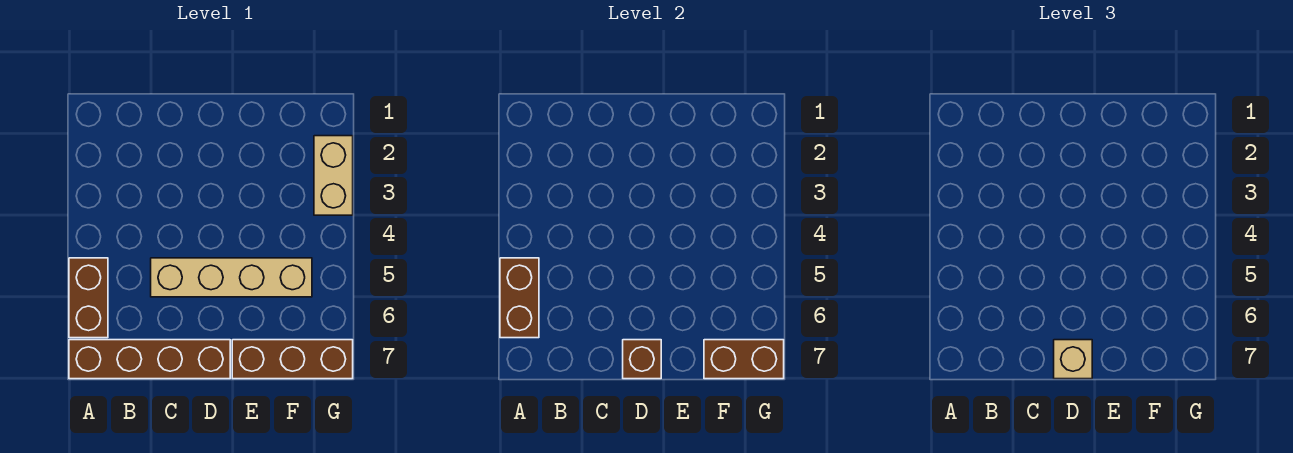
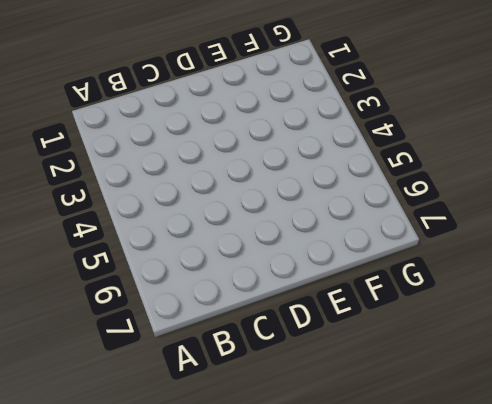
none -> brown brick A5:A6 level 1
none -> brown brick A7:D7 level 1

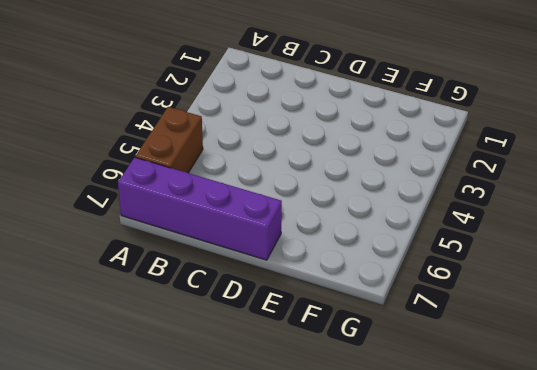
purple brick A7:D7 level 1 -> brown brick A7:D7 level 1
none -> tan brick C5:F5 level 1
none -> brown brick E7:G7 level 1

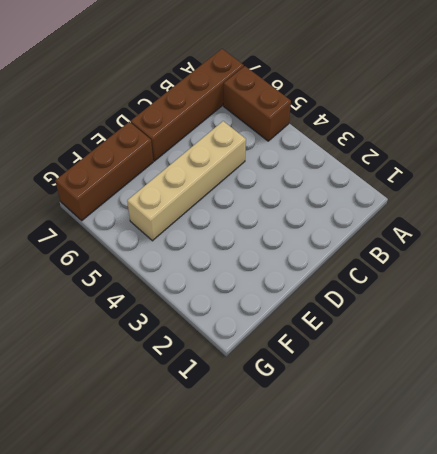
none -> tan brick G2:G3 level 1
none -> brown brick A5:A6 level 2

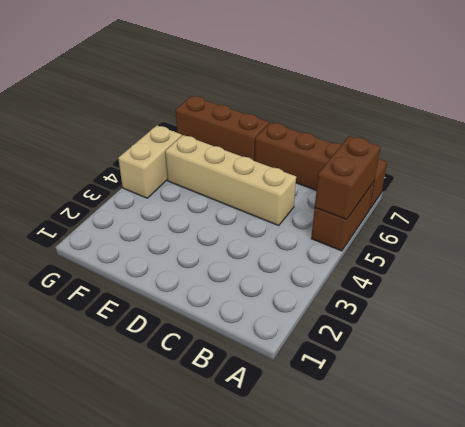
tan brick G4:G5 level 1 -> tan brick G2:G3 level 1
none -> brown brick D7 level 2
none -> brown brick F7:G7 level 2

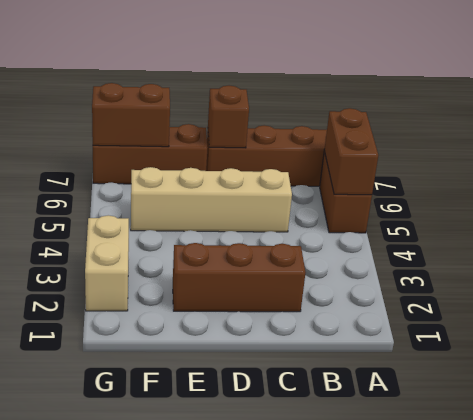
brown brick C2:E2 level 1 -> none
none -> tan brick D7 level 3

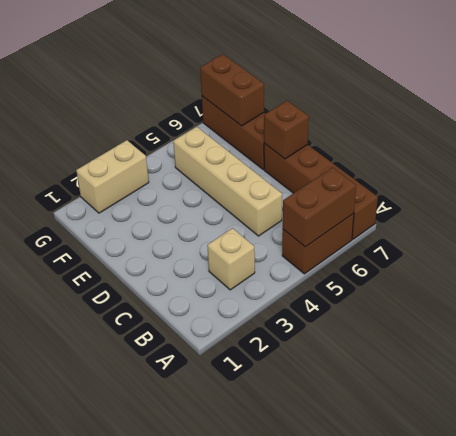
tan brick B3 level 1 -> tan brick D7 level 3

